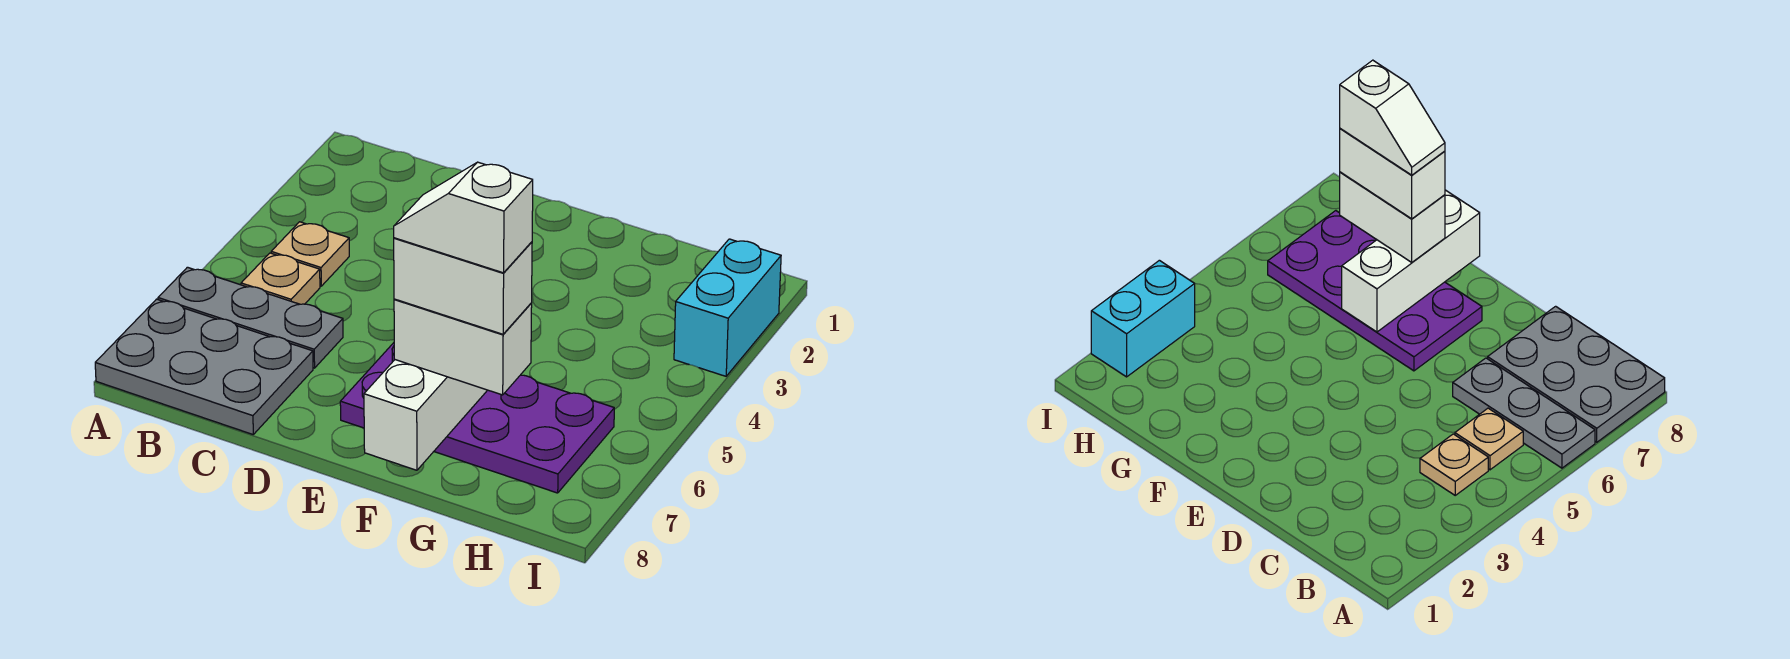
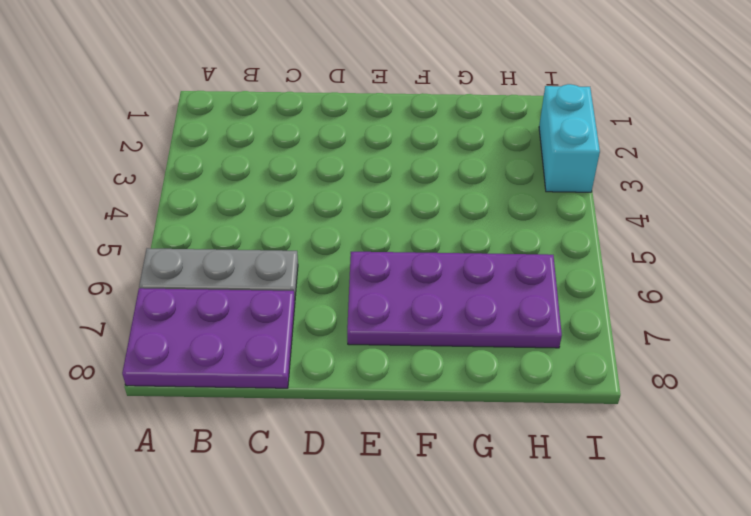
purple plate A7:C8 level 1 -> grey plate A7:C8 level 1
none -> tan plate B4 level 1
none -> tan plate B5 level 1

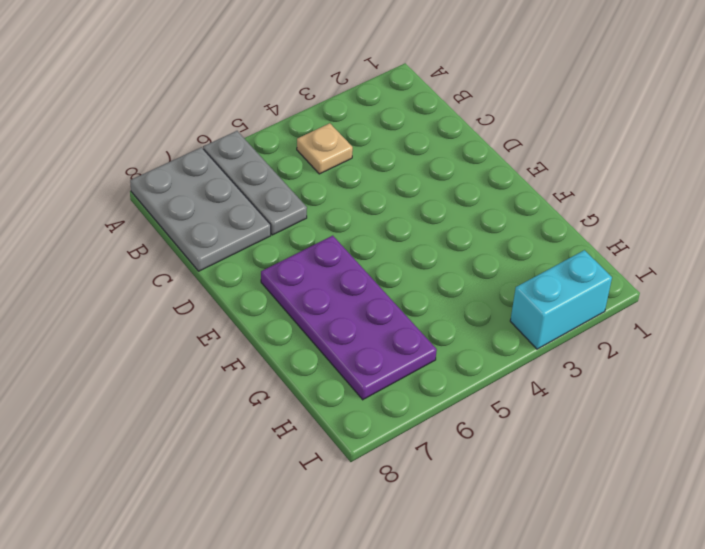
none -> tan plate B5 level 1
none -> white brick F6:F8 level 2

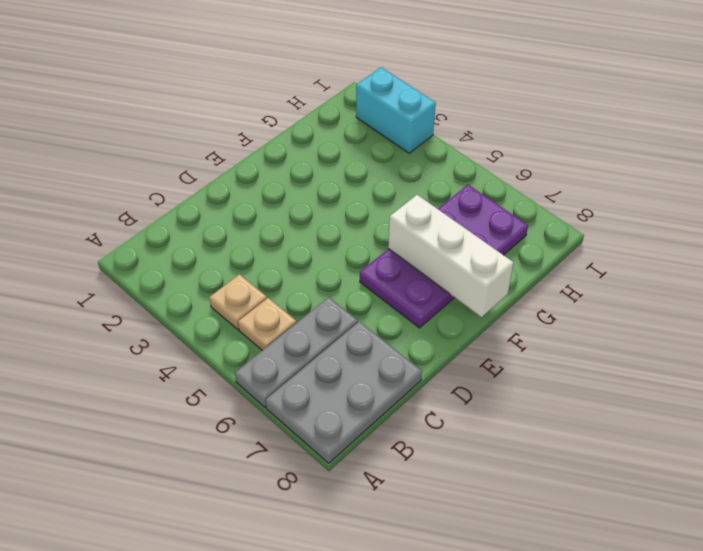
none -> white brick F7:G7 level 3
none -> white brick F7:G7 level 4

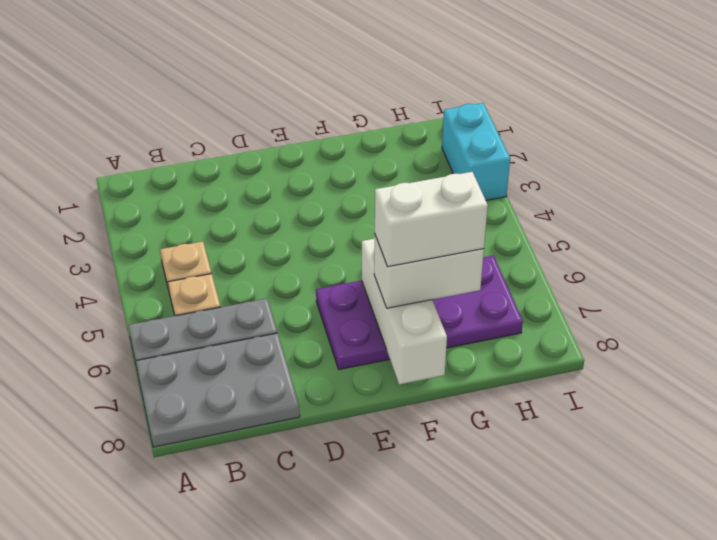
none -> white slope F7:G7 level 5 top G

